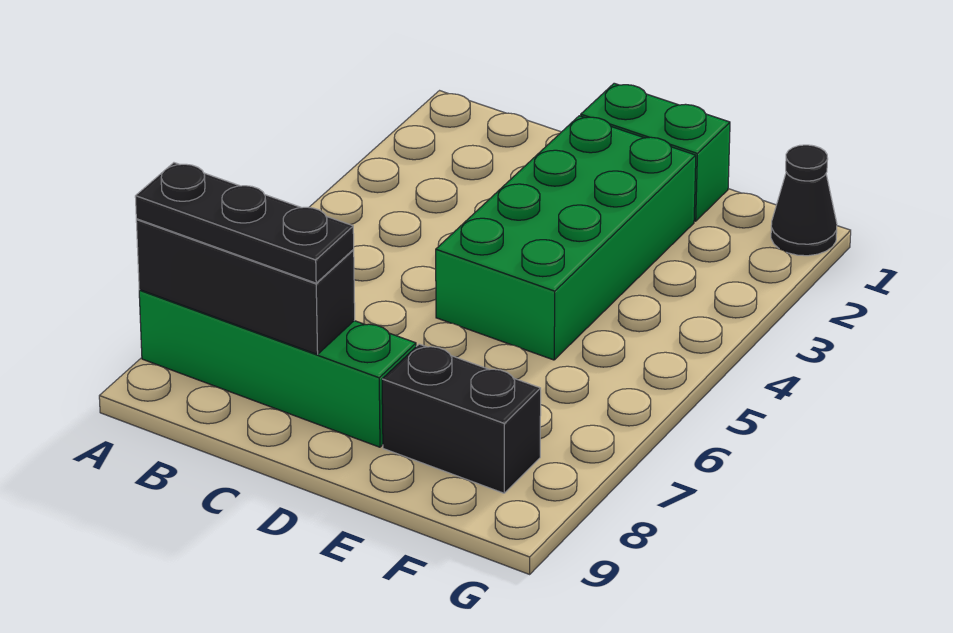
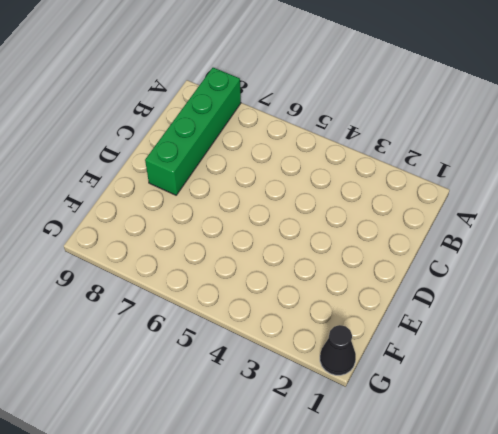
none -> green brick D1:E1 level 1
none -> green brick D2:E5 level 1

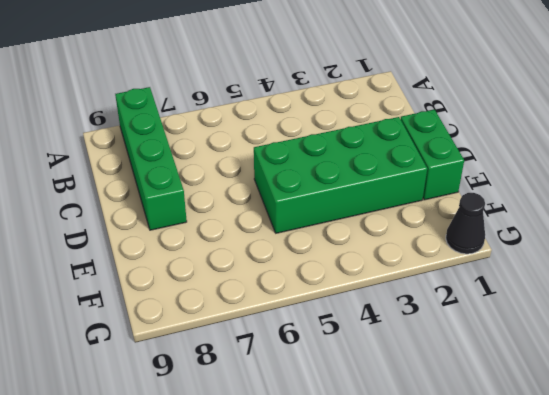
none -> black brick E8:F8 level 1
none -> black brick A8:C8 level 2

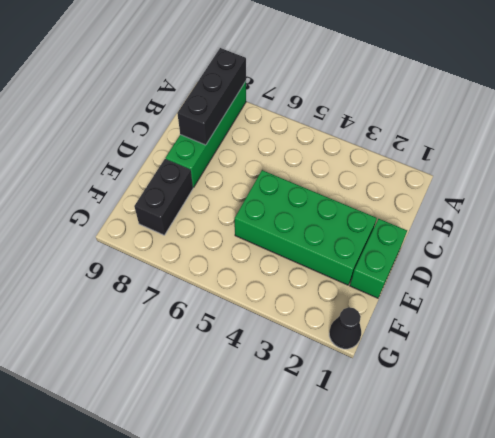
none -> black plate A8:C8 level 3

